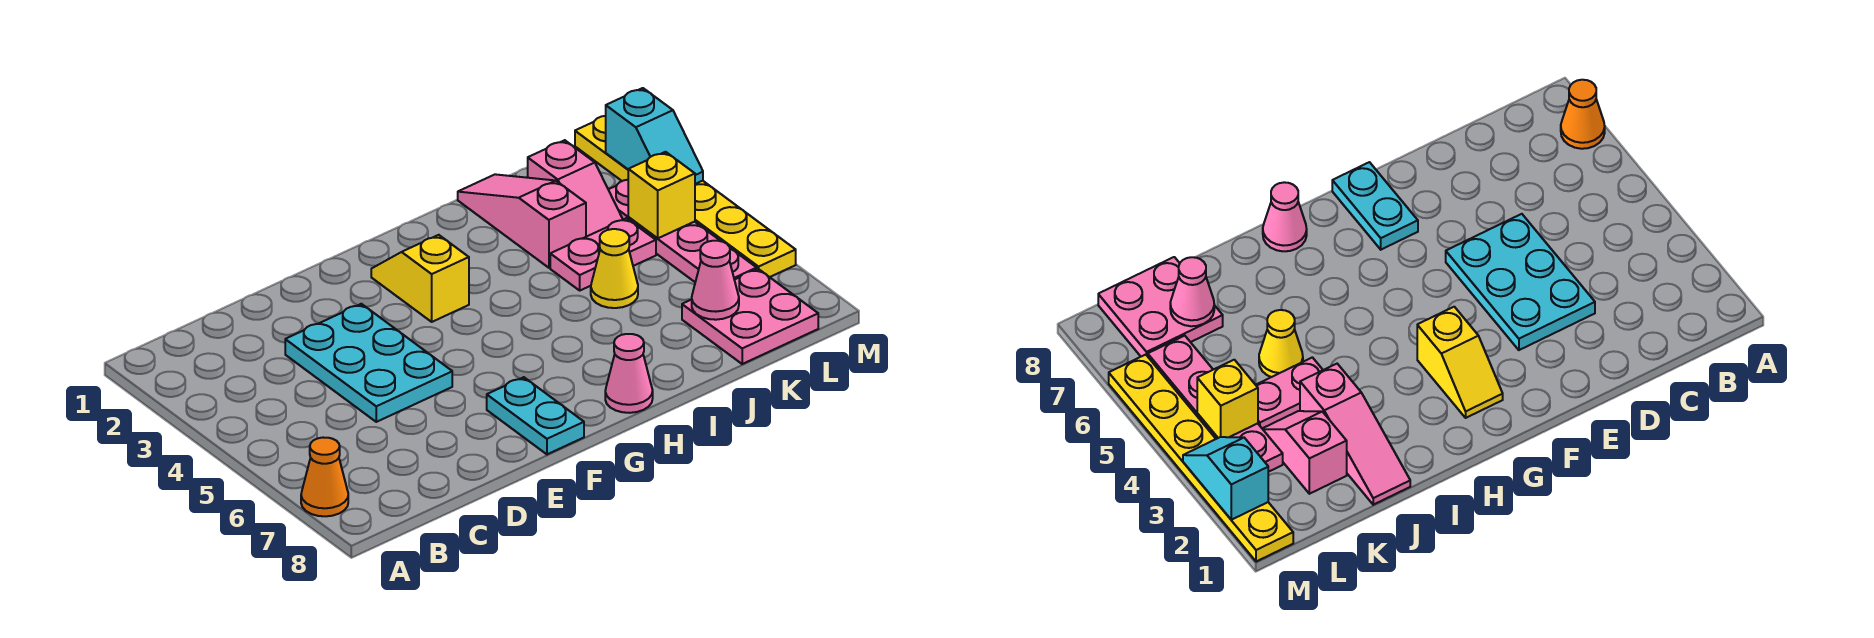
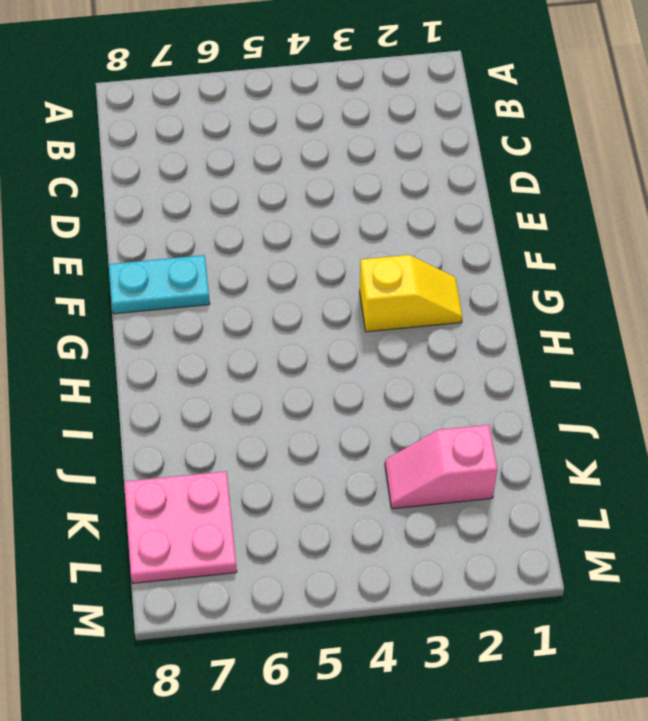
none -> orange cone A7 level 1
none -> cyan plate D3:E5 level 1
none -> pink cone H8 level 1

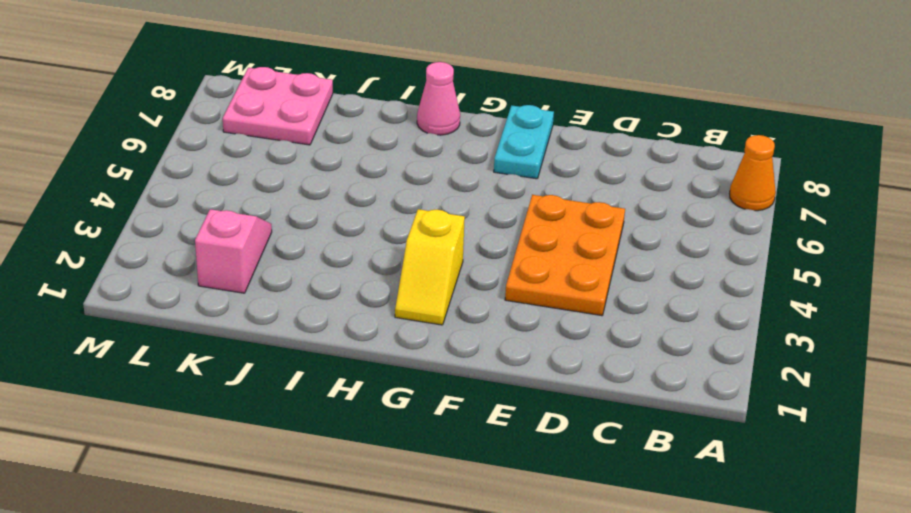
orange plate D3:E5 level 1 -> cyan plate D3:E5 level 1
none -> pink slope J1:J3 level 1 top 3
none -> pink plate J4:K4 level 1
none -> yellow cone J5 level 1

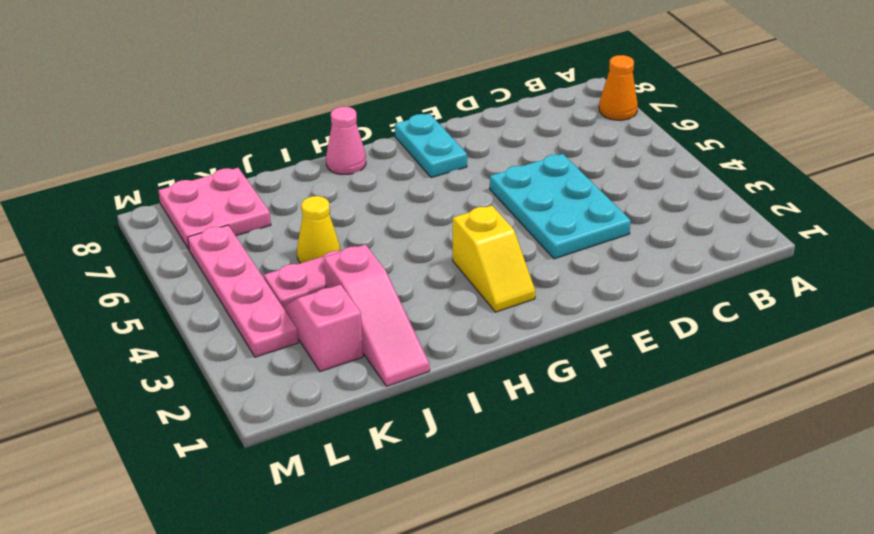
none -> yellow plate M1:M6 level 1
none -> pink cone K7 level 2
none -> yellow brick L4 level 2

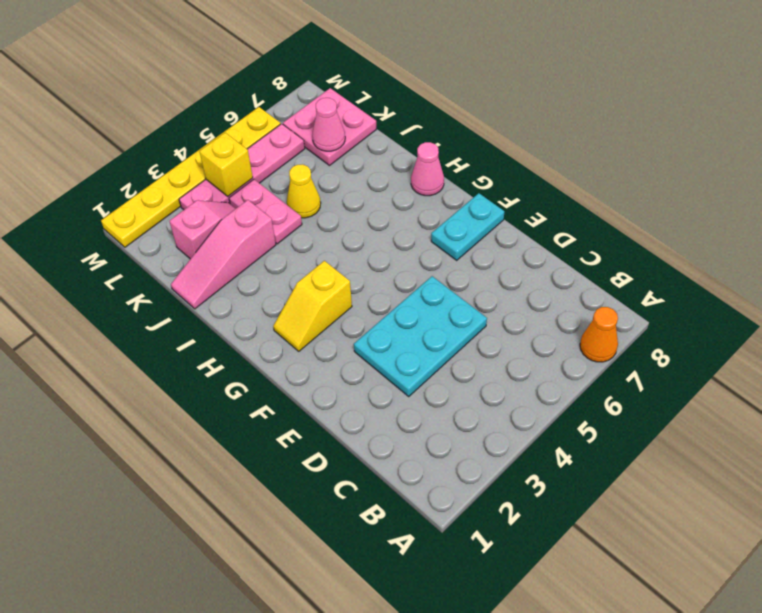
none -> cyan slope M2:M3 level 2 top 2

